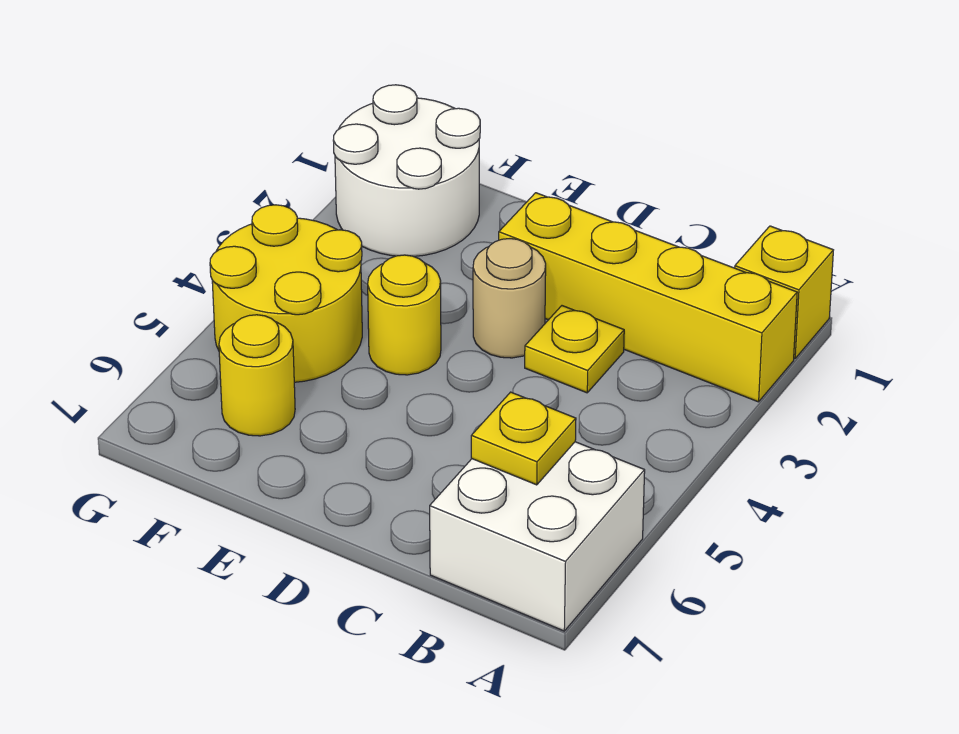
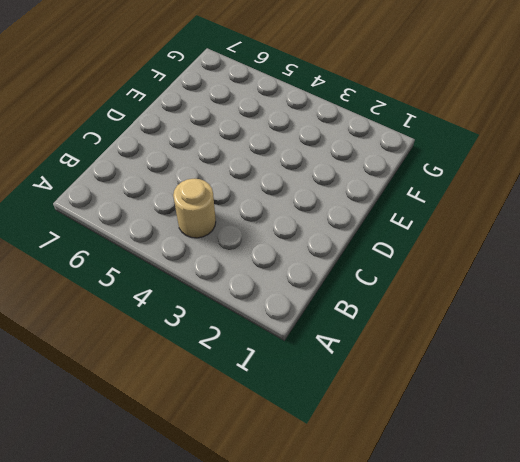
tan round brick B4 level 1 -> tan round brick D3 level 1
none -> yellow brick A1 level 1
none -> yellow brick A2:D2 level 1

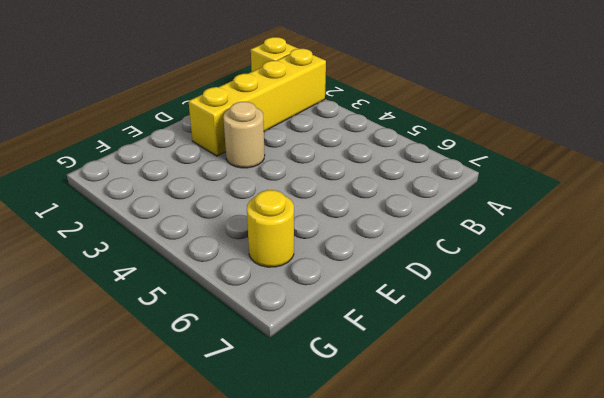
none -> white brick A6:B7 level 1
none -> yellow plate C3 level 1

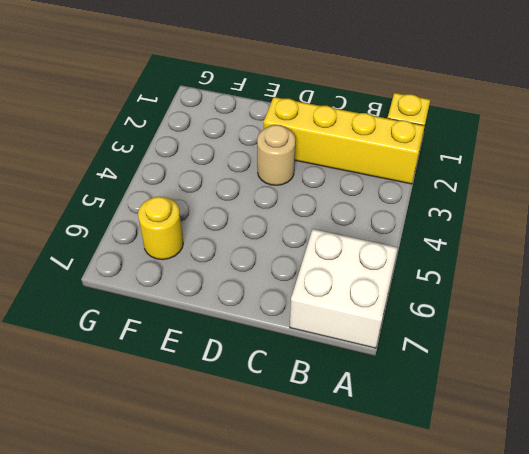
none -> yellow plate C3 level 1
none -> yellow round brick E4 level 1

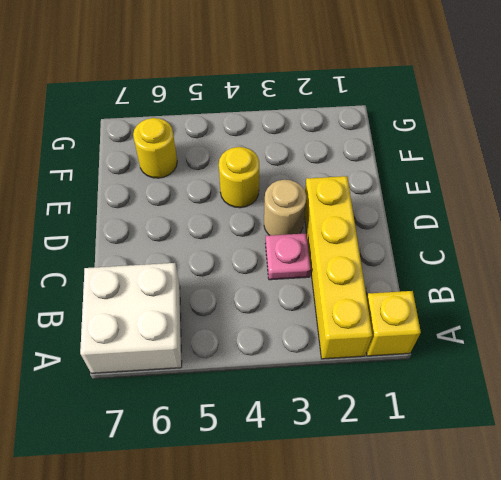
pink plate C3 level 1 -> yellow plate C3 level 1
none -> white round brick F1:G2 level 1
none -> yellow round brick F4:G5 level 1

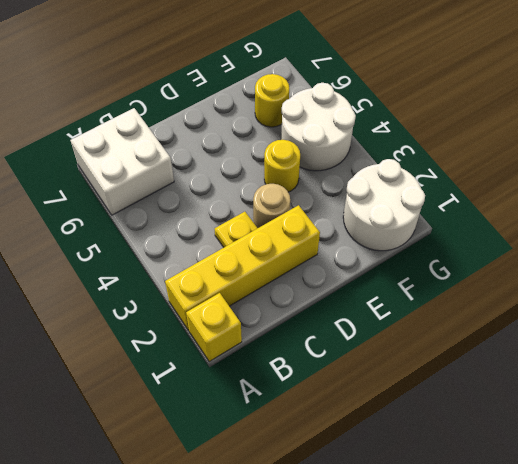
white round brick F4:G5 level 1 -> yellow round brick F4:G5 level 1
none -> yellow plate B6 level 2

